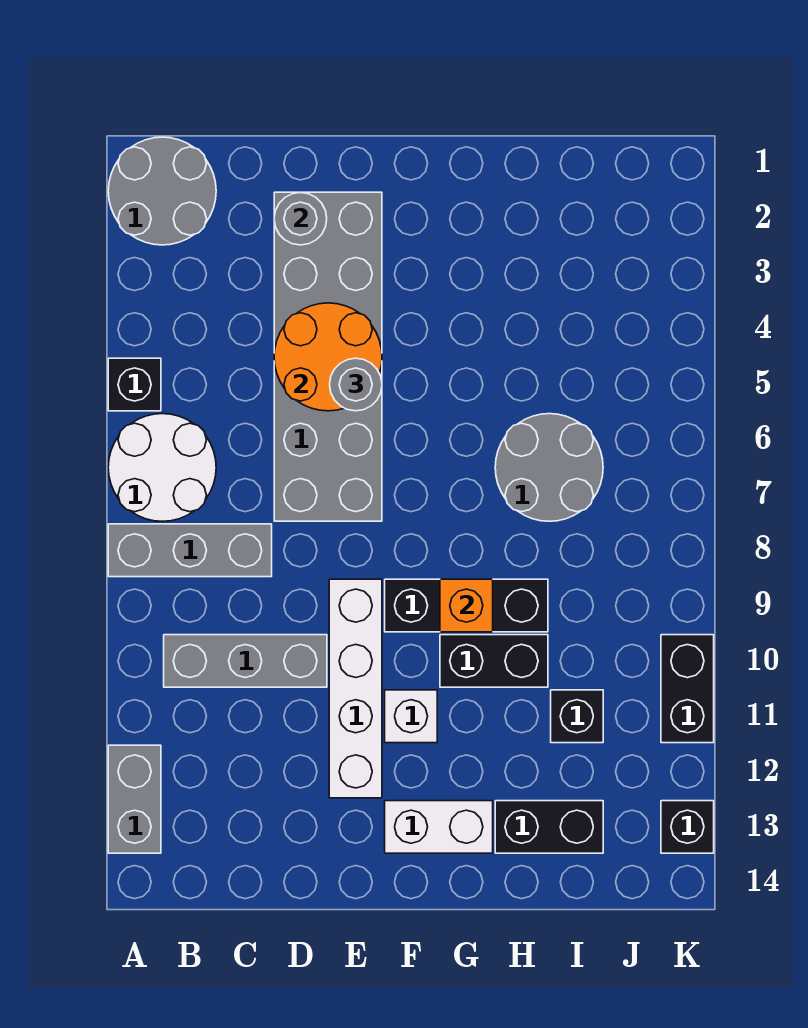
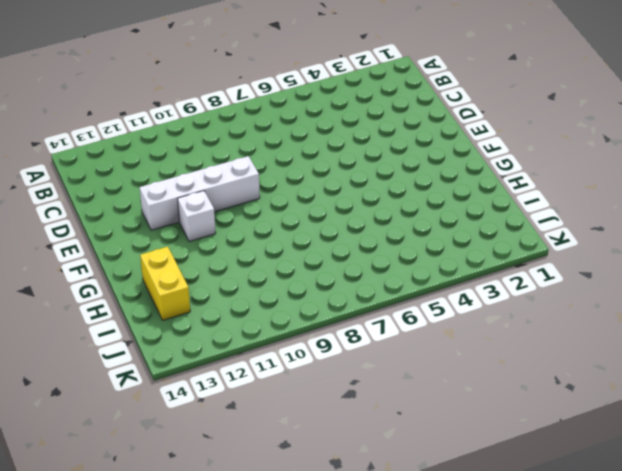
yellow brick H13:I13 level 1 -> black brick H13:I13 level 1
none -> grey round brick A1:B2 level 1
none -> black brick A5 level 1
none -> white round brick A6:B7 level 1

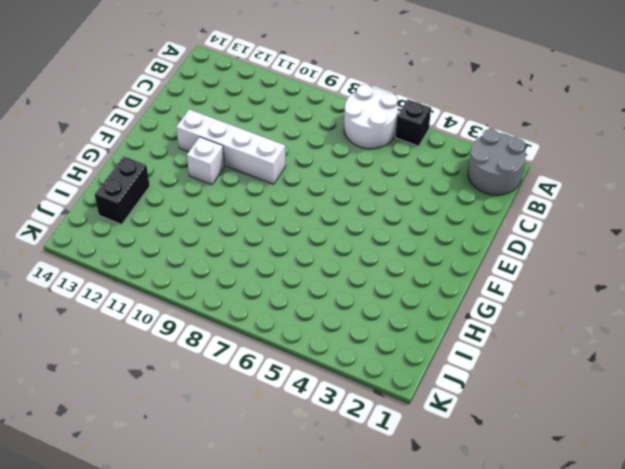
none -> grey brick A8:C8 level 1
none -> grey brick A12:A13 level 1
none -> grey brick B10:D10 level 1

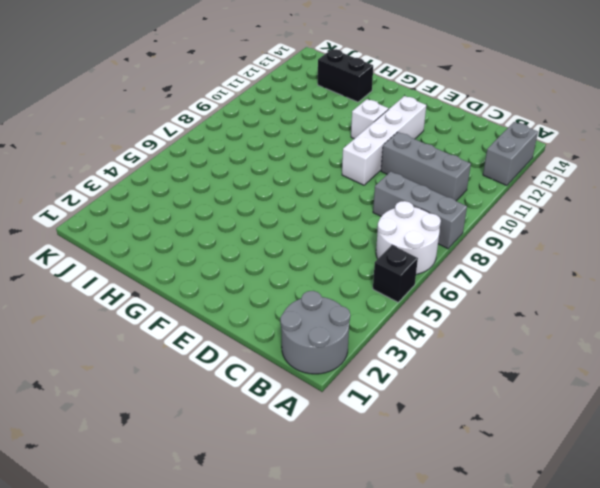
none -> grey brick D2:E7 level 1
none -> black brick F9:H9 level 1
none -> white brick F13:G13 level 1

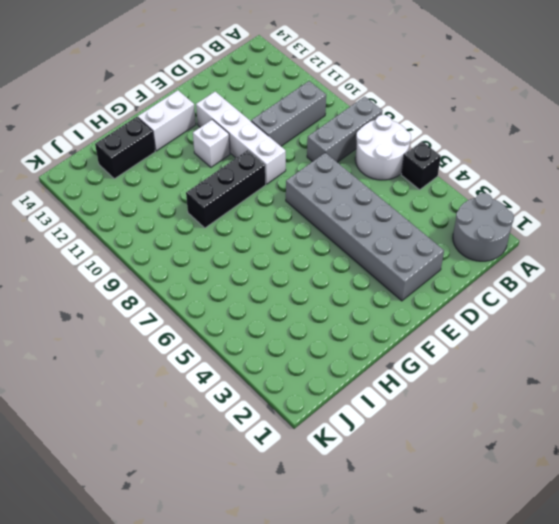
none -> grey brick A12:A13 level 1
none -> black brick G10:H10 level 1
none -> grey round brick H6:I7 level 1

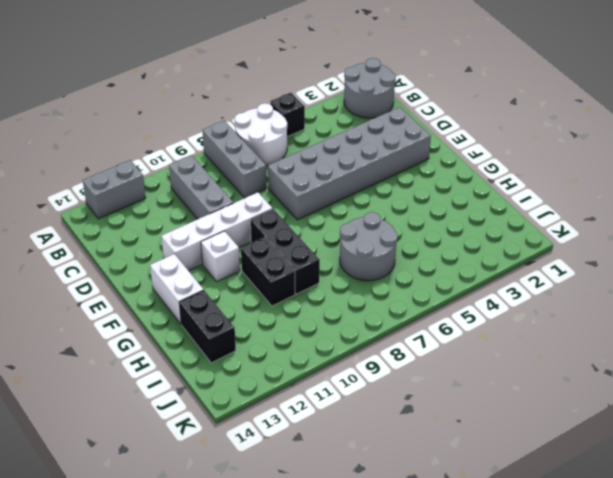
none -> black brick I11 level 1
none -> black brick K10:K11 level 1
none -> black brick K13 level 1

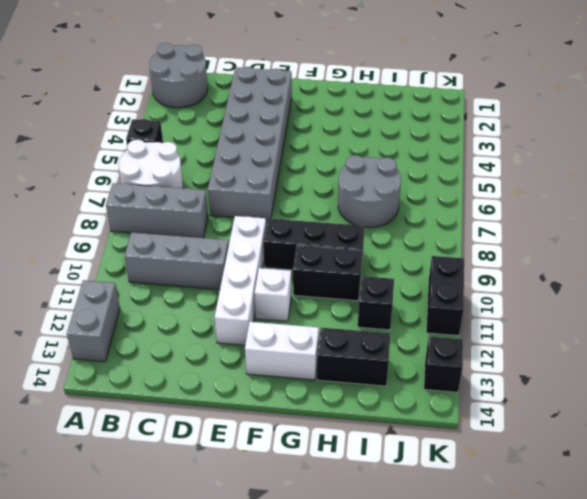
none -> grey round brick D2 level 2
none -> orange round brick D4:E5 level 2
none -> orange brick G9 level 2

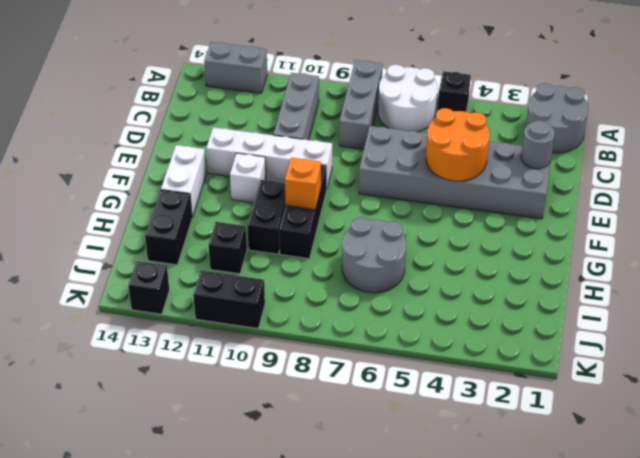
none -> grey round brick E5 level 3

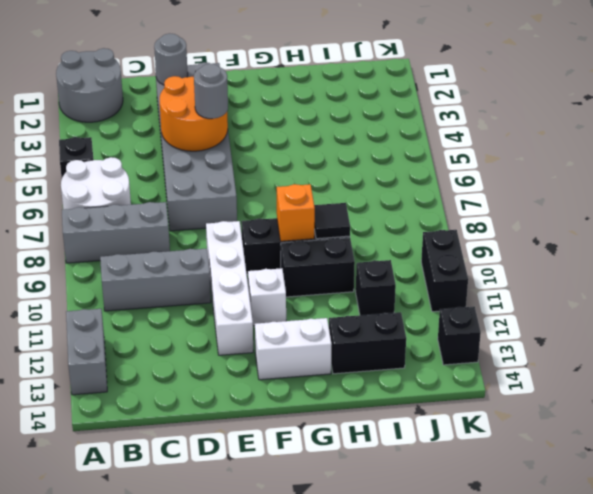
black tile H9 level 2 -> none
none -> grey round brick H6:I7 level 1

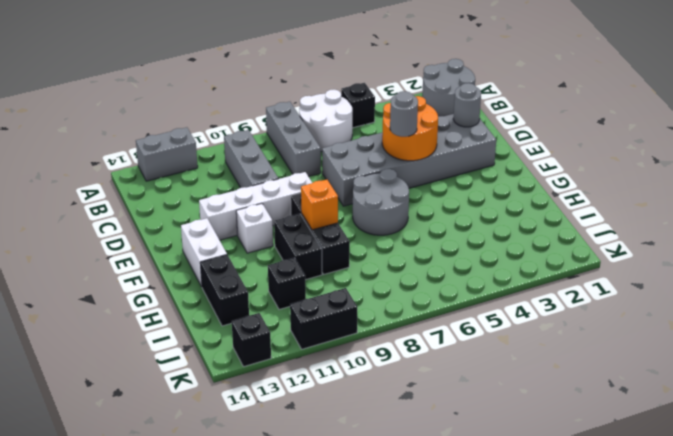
grey round brick F6:G7 level 1 -> grey round brick H6:I7 level 1

